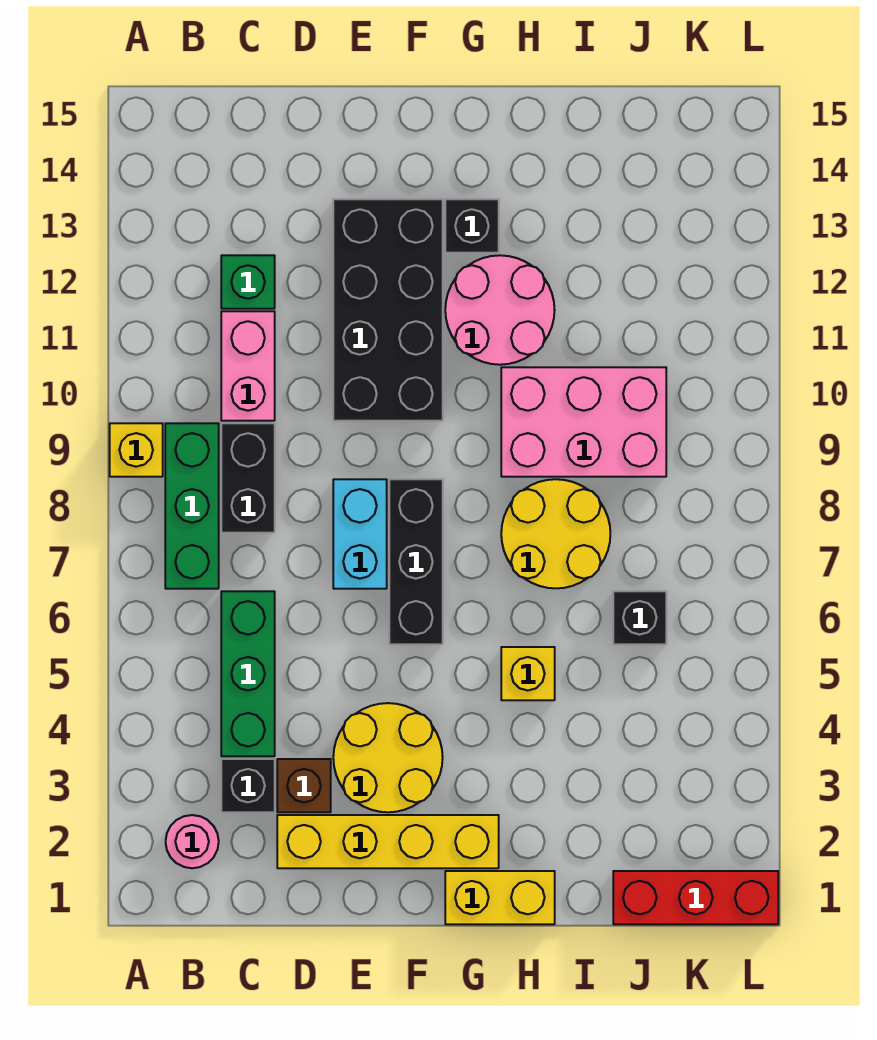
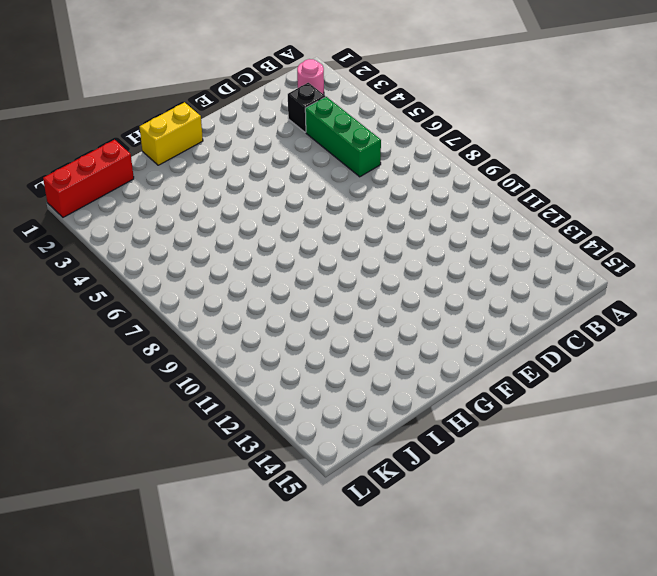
none -> yellow brick A9 level 1
none -> green brick B7:B9 level 1
none -> black brick C8:C9 level 1

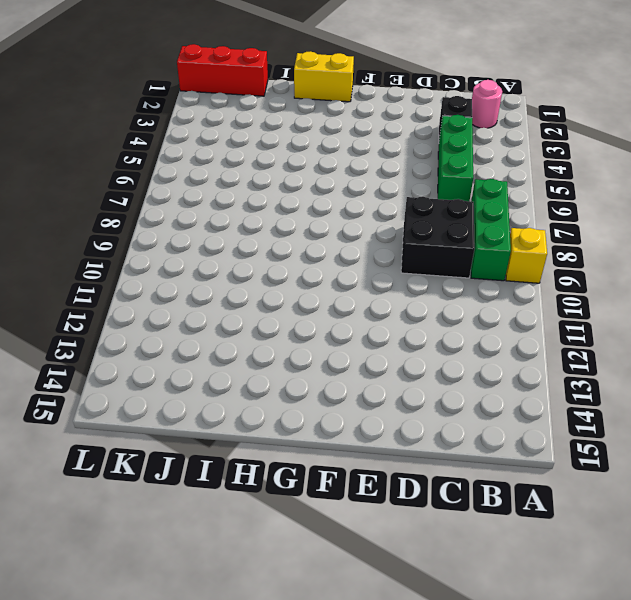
black brick C8:D9 level 1 -> black brick C8:C9 level 1
none -> pink brick C10:C11 level 1
none -> green brick C12 level 1
none -> yellow brick D2:G2 level 1

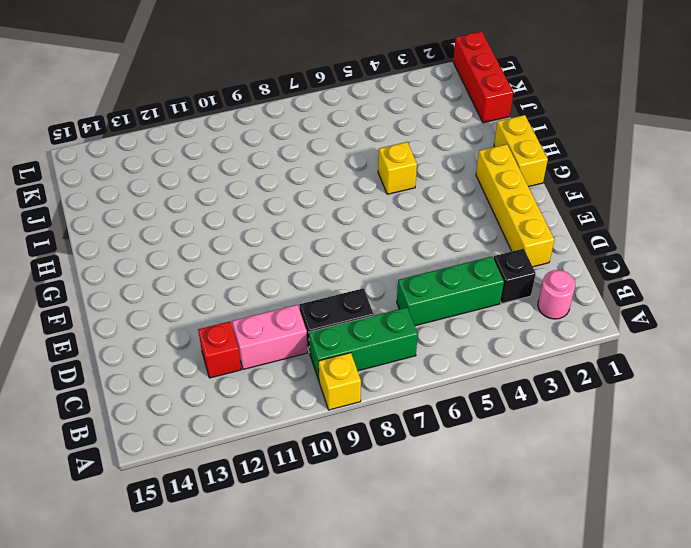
red brick C12 level 1 -> green brick C12 level 1
none -> brown brick D3 level 1
none -> yellow round brick E3:F4 level 1
none -> cyan brick E7:E8 level 1

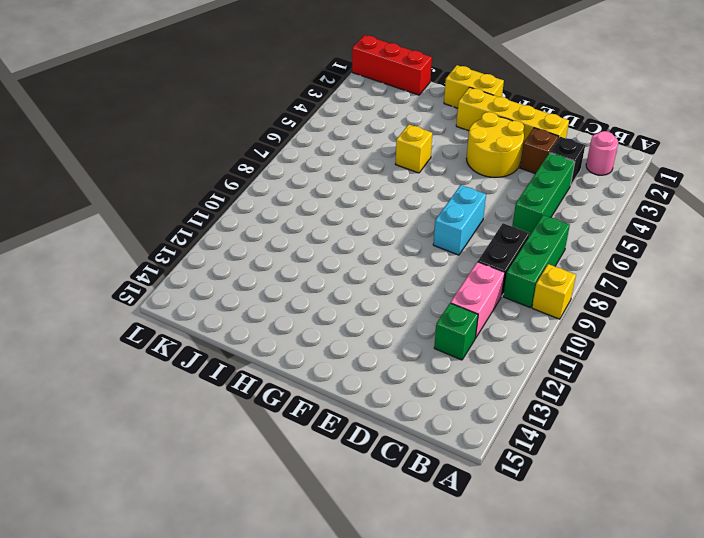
none -> black brick E10:F13 level 1
none -> black brick F6:F8 level 1
none -> pink round brick G11:H12 level 1

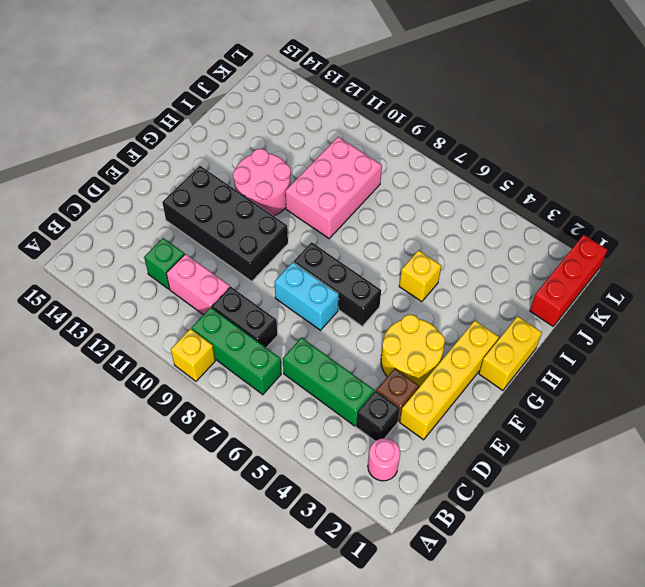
none -> black brick G13 level 1
none -> yellow round brick H7:I8 level 1
none -> black brick J6 level 1

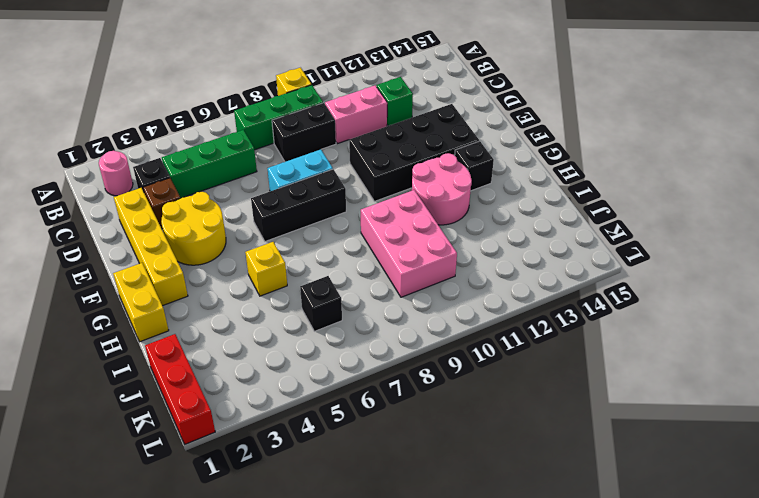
none -> yellow round brick H7:I8 level 1

